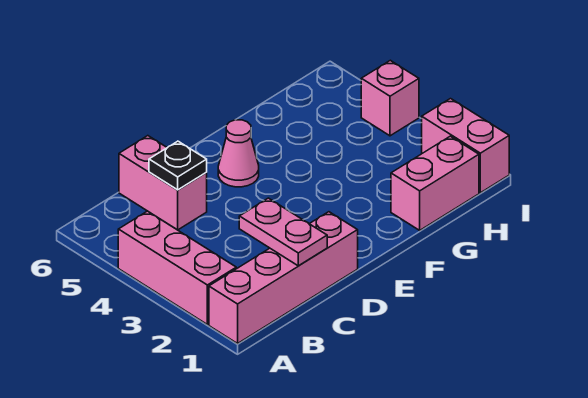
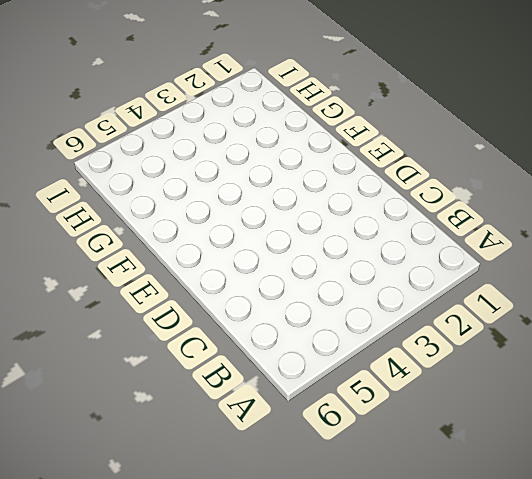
none -> pink brick A1:D1 level 1
none -> pink brick A2:A4 level 1

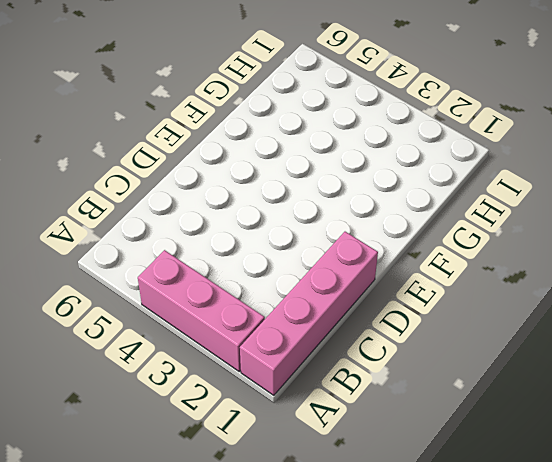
none -> pink brick C5:C6 level 1
none -> pink cone E5 level 1

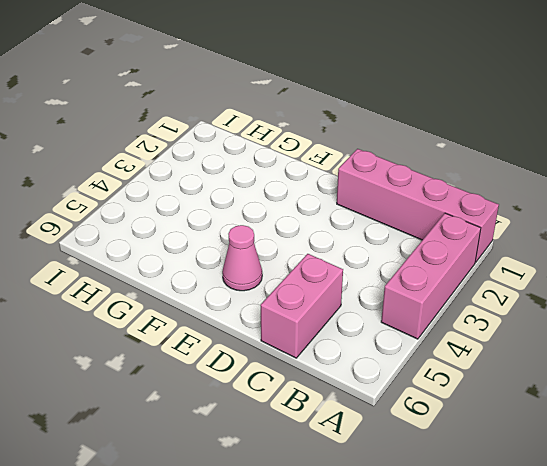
none -> pink brick G1:H1 level 1
none -> pink brick I1:I2 level 1

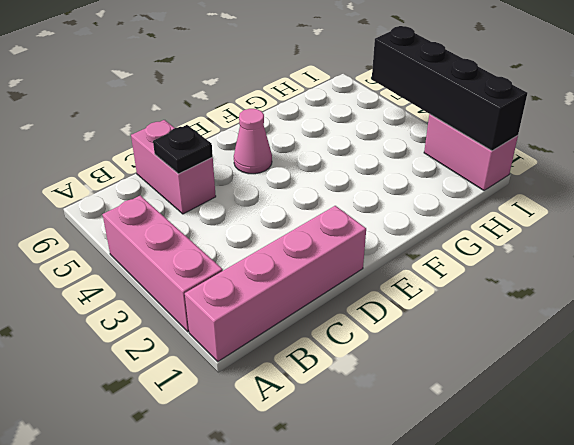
black brick I1:I4 level 2 -> none
none -> pink brick G1:H1 level 1
none -> pink brick I4 level 1

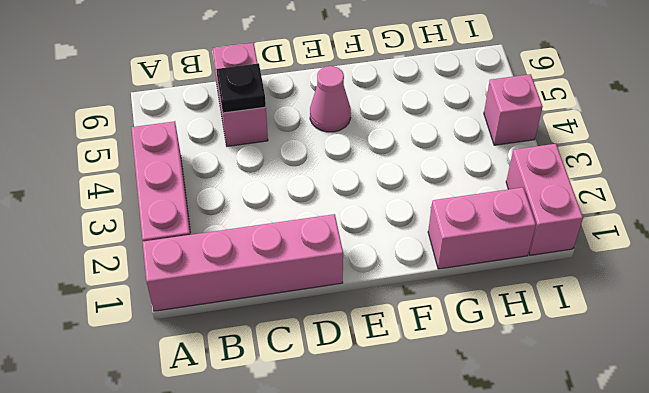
none -> pink plate C1:C2 level 2

